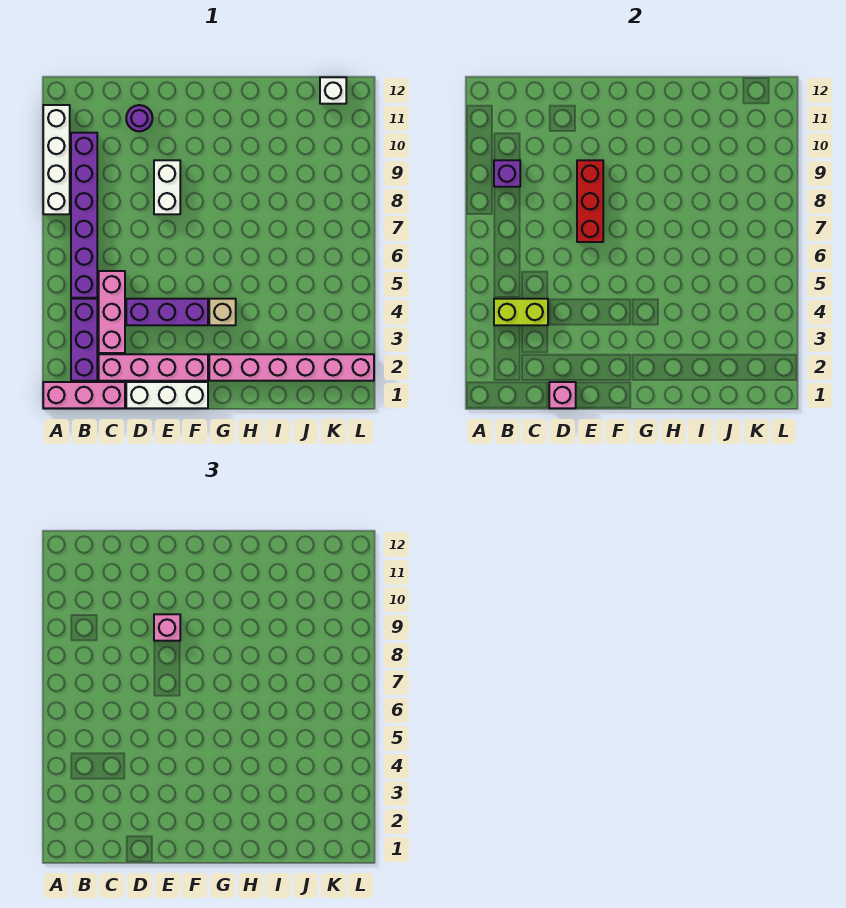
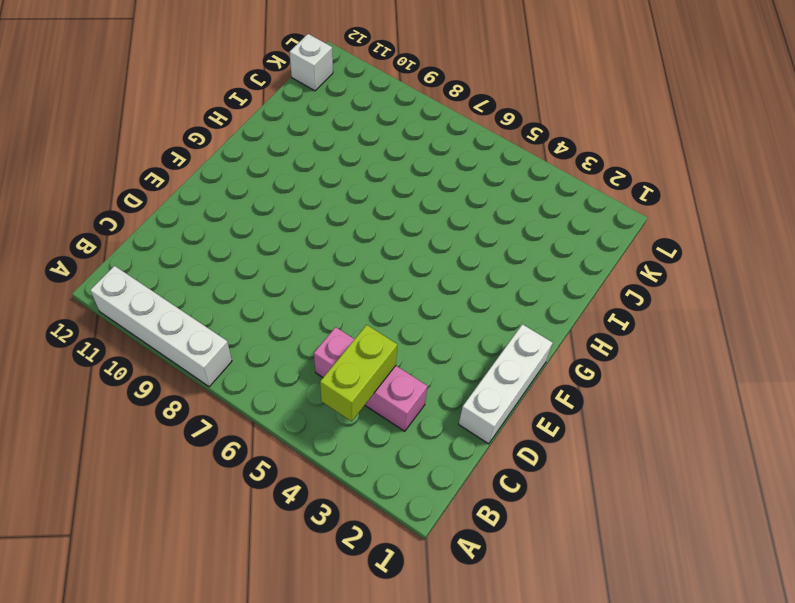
none -> pink brick A1:C1 level 1
none -> purple brick B2:B4 level 1
none -> purple brick B5:B10 level 1

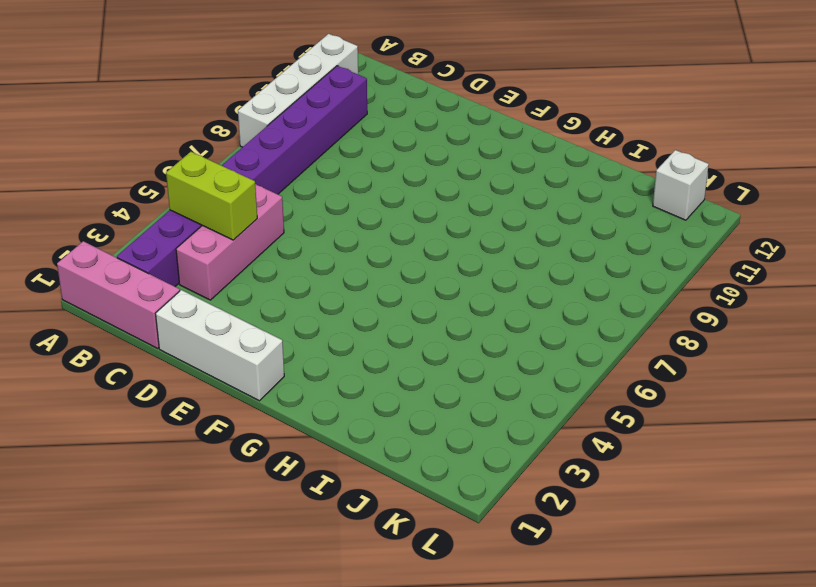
none -> pink brick C2:F2 level 1
none -> purple brick D4:F4 level 1
none -> purple round brick D11 level 1

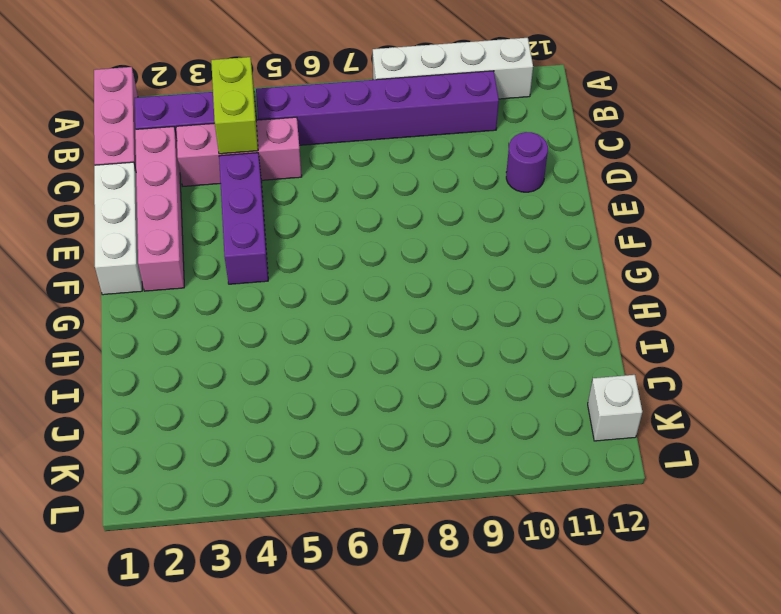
none -> white brick E8:E9 level 1
none -> pink brick G2:L2 level 1
none -> tan brick G4 level 1

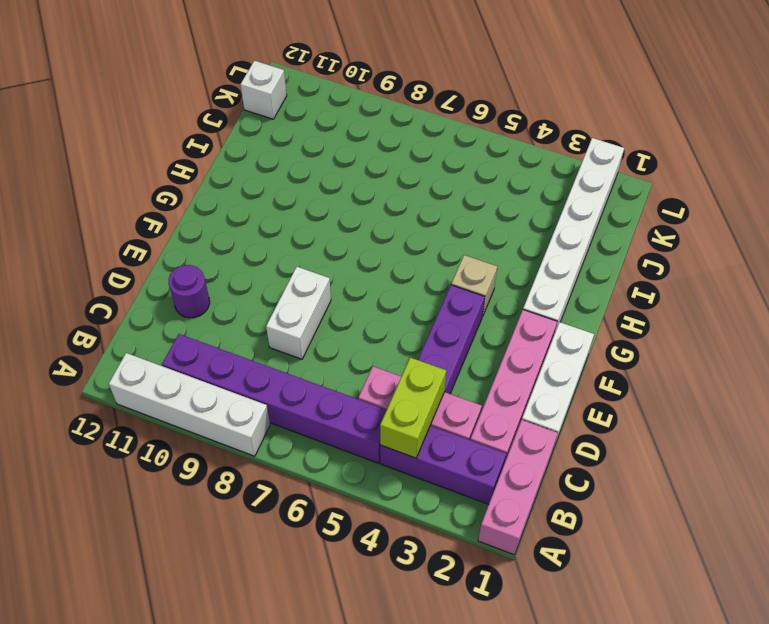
white brick D8:E8 level 1 -> white brick E8:E9 level 1
white brick G2:L2 level 1 -> pink brick G2:L2 level 1
none -> purple brick B9 level 2
none -> pink brick D1 level 2
none -> red brick E7:E9 level 2

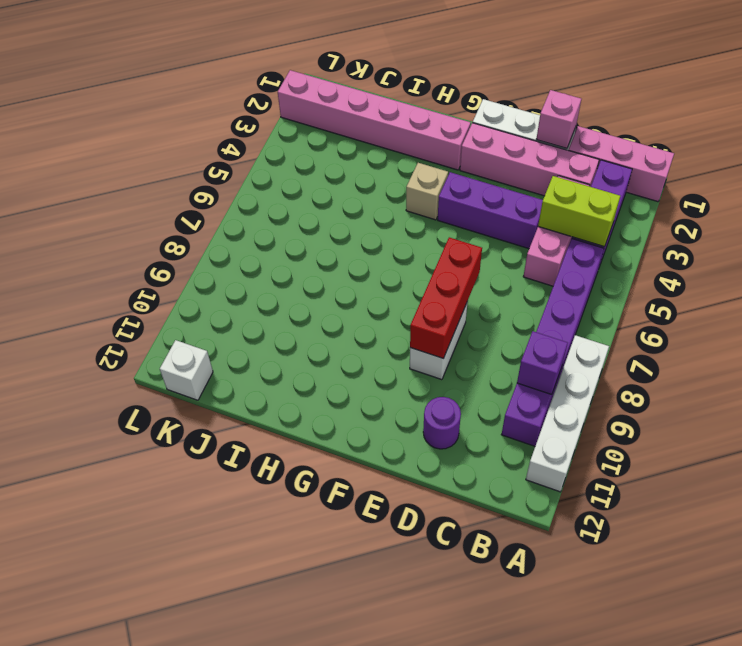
none -> pink brick E9 level 3

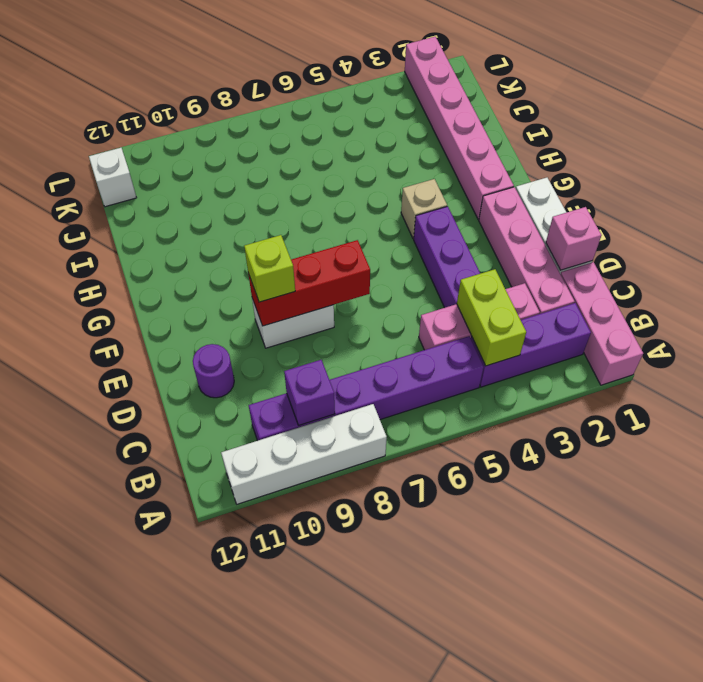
lime brick E9 level 3 -> pink brick E9 level 3

